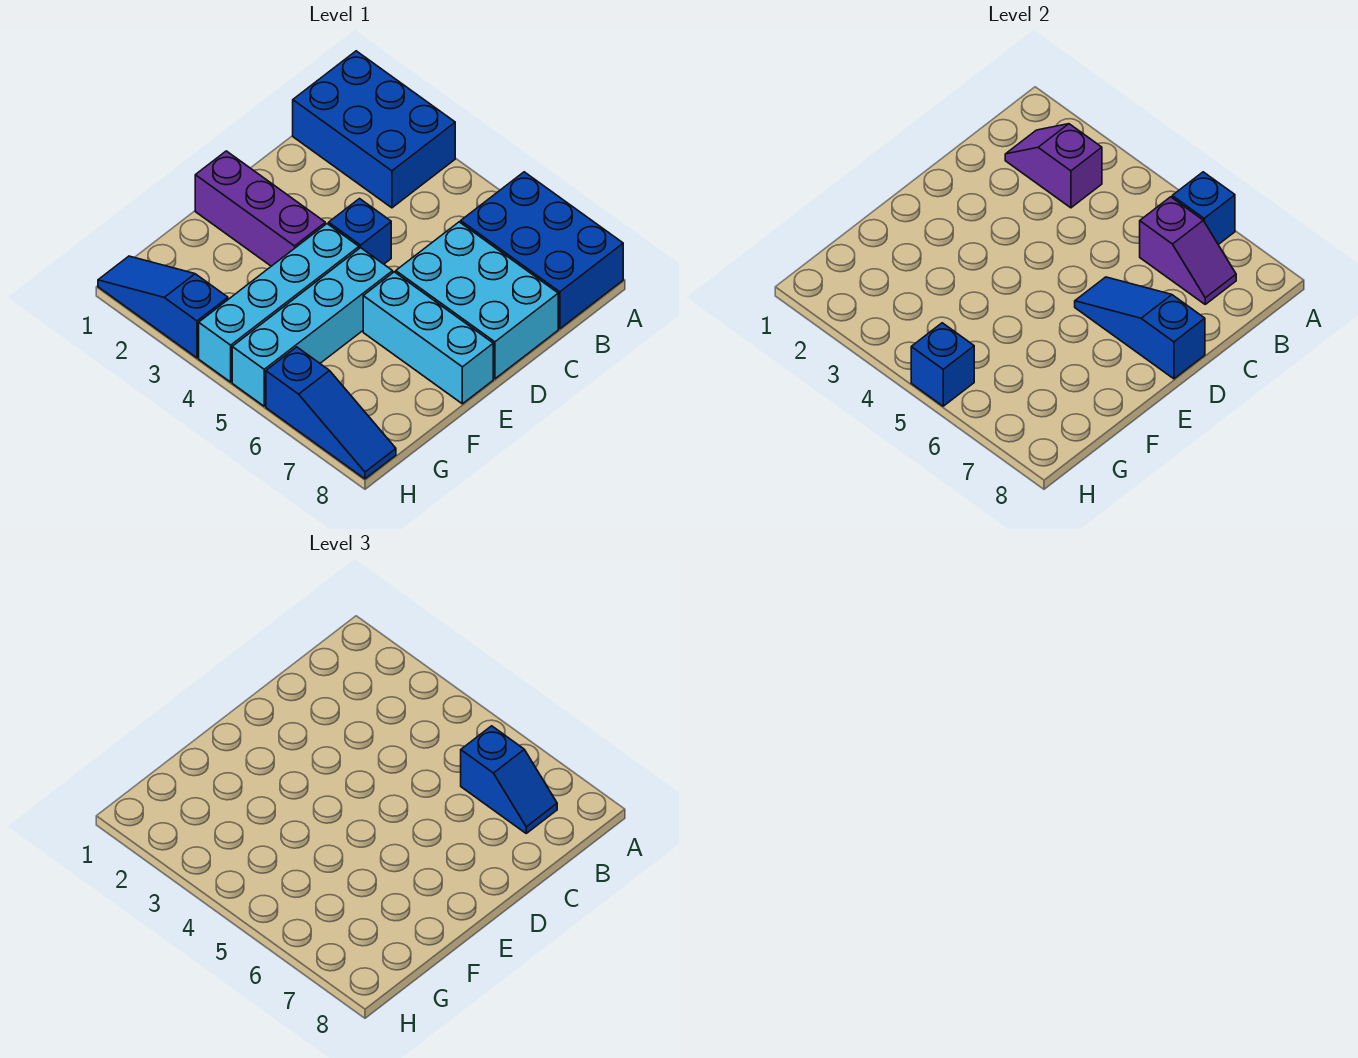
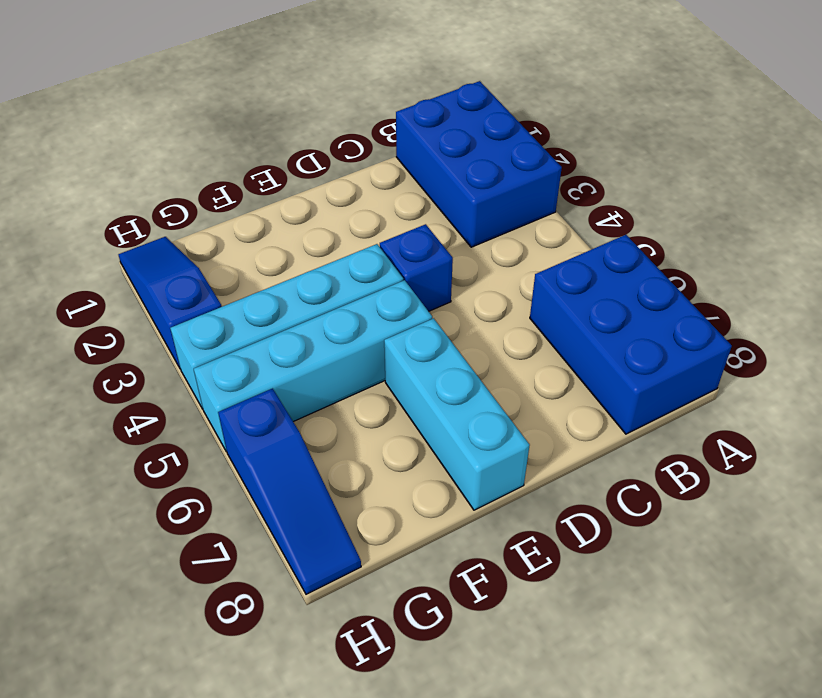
none -> cyan brick C6:D8 level 1
none -> purple brick E1:E3 level 1
none -> blue brick A6 level 2

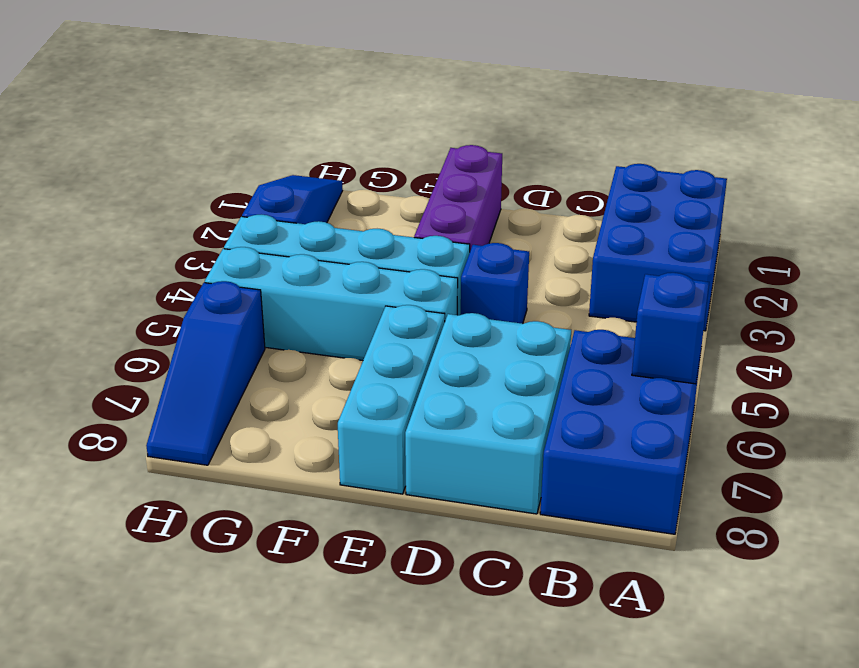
none -> purple slope B2:B3 level 2 top 3
none -> purple slope B6:B7 level 2 top 6
none -> blue slope D6:D8 level 2 top 8

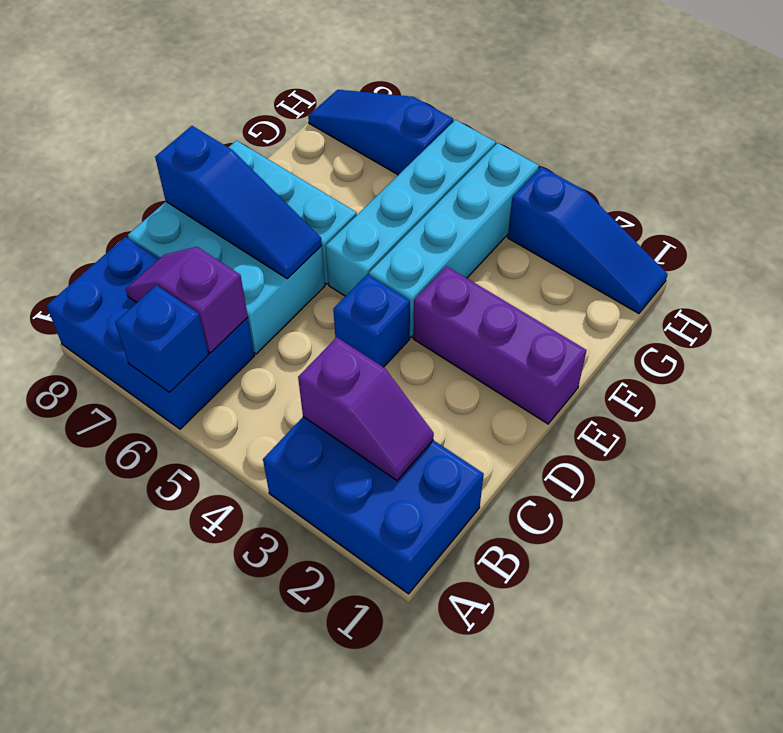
none -> blue brick H5 level 2
none -> blue slope B6:B7 level 3 top 6

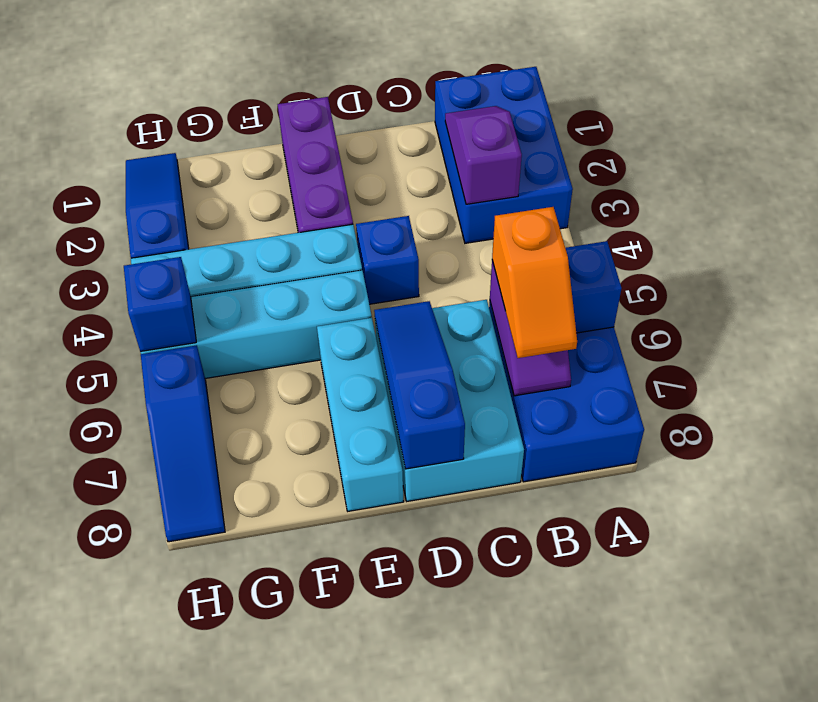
orange slope B6:B7 level 3 top 6 -> blue slope B6:B7 level 3 top 6

